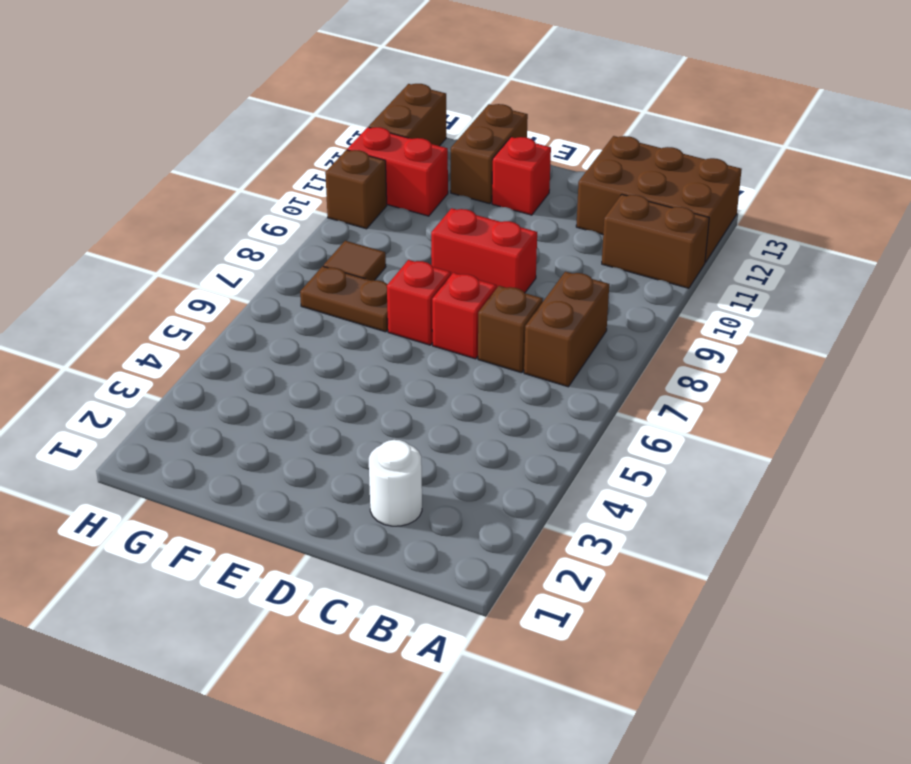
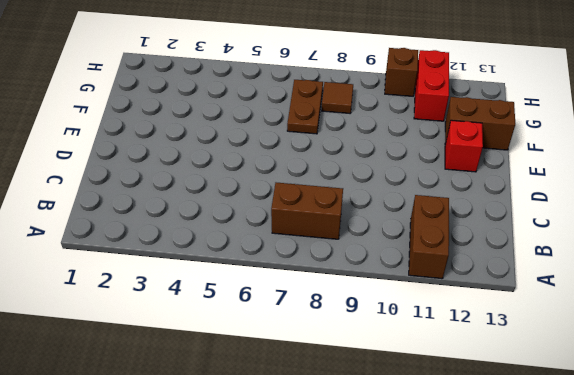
none -> brown brick A12:C13 level 1
none -> white round brick C2 level 1
none -> brown brick C7 level 1

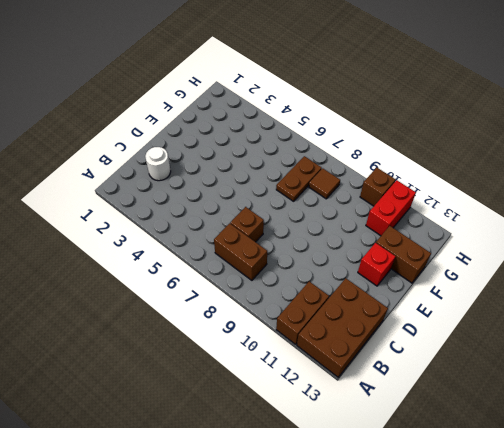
none -> red brick D7 level 1
none -> red brick D9:E9 level 1
none -> red brick E7 level 1

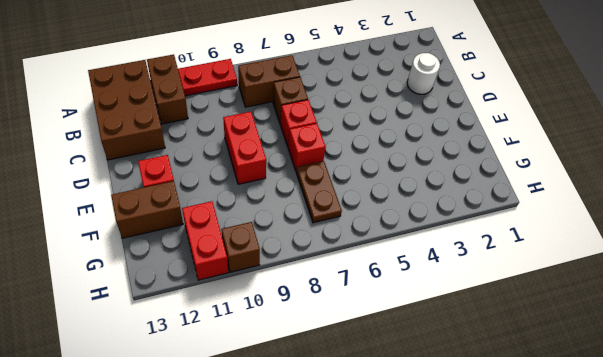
red plate A9:A10 level 1 -> none
none -> brown tile G8 level 1
none -> brown brick H12:H13 level 1

